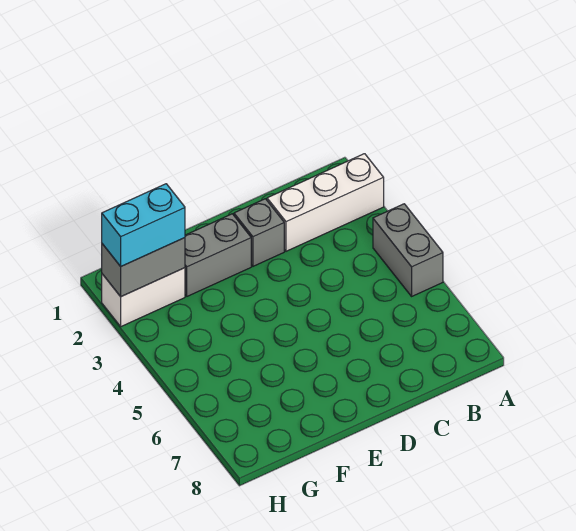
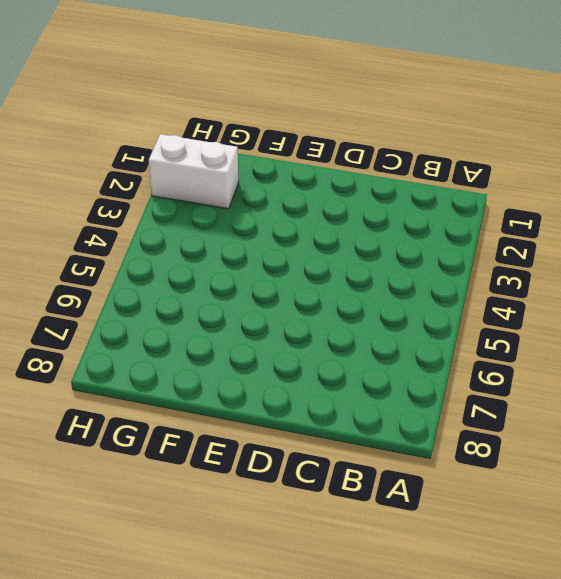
none -> white brick A2:C2 level 1
none -> grey brick A4:A5 level 1

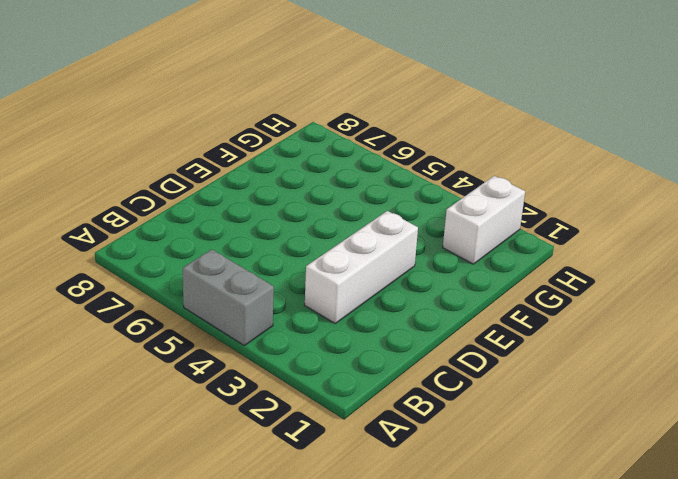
white brick C3:E3 level 1 -> white brick A2:C2 level 1
none -> grey brick D2 level 1
none -> grey brick E2:F2 level 1

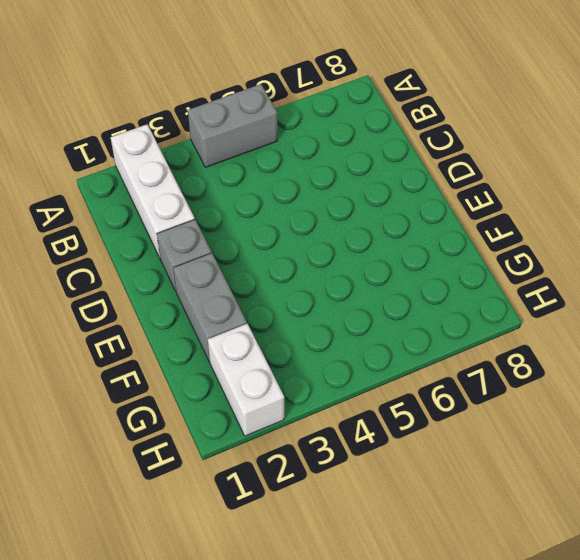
none -> grey brick G2:H2 level 2
none -> cyan brick G2:H2 level 3

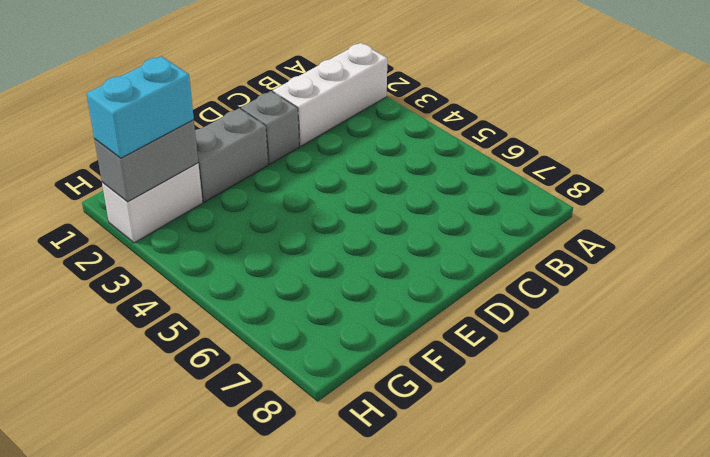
none -> grey brick A4:A5 level 1

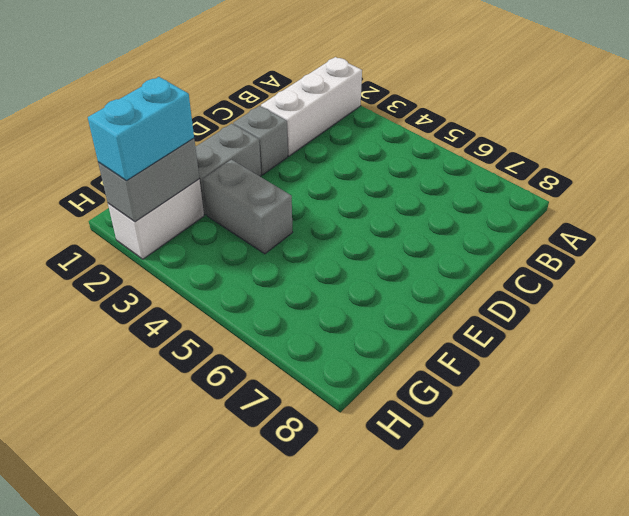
grey brick F3:F4 level 1 -> grey brick A4:A5 level 1

